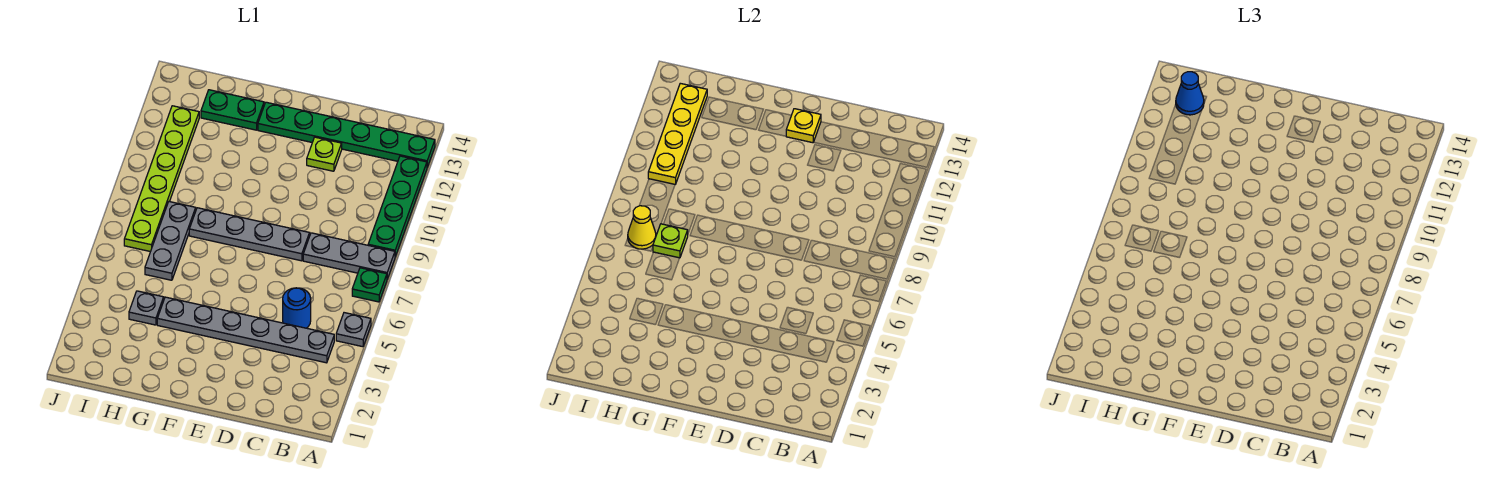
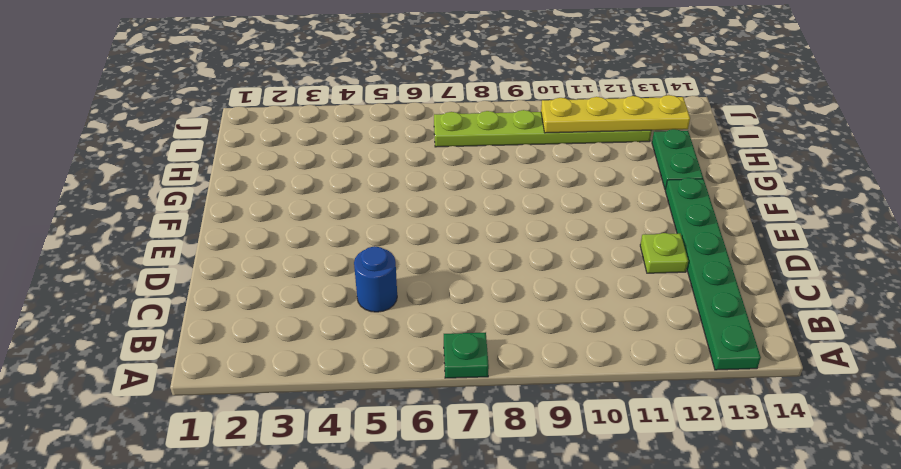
none -> grey plate A5 level 1
none -> grey plate A8:C8 level 1
none -> green plate A9:A12 level 1

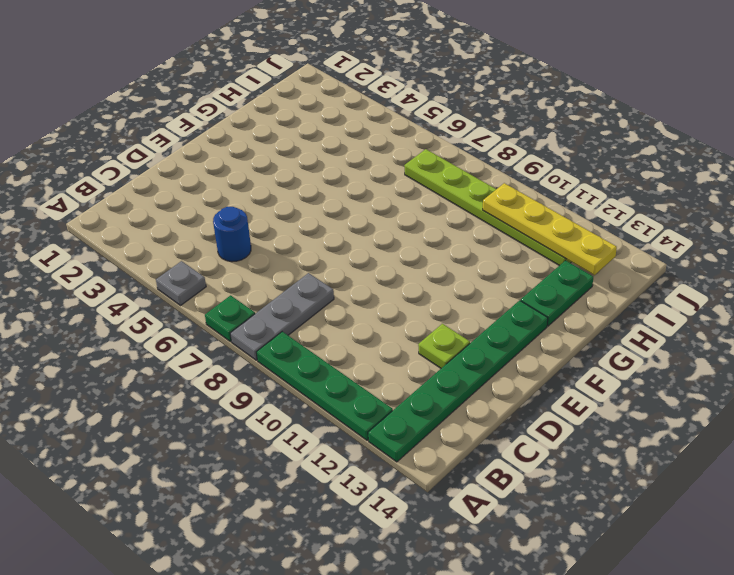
none -> grey plate B4:G4 level 1
none -> grey plate D8:G8 level 1
none -> grey plate H4 level 1

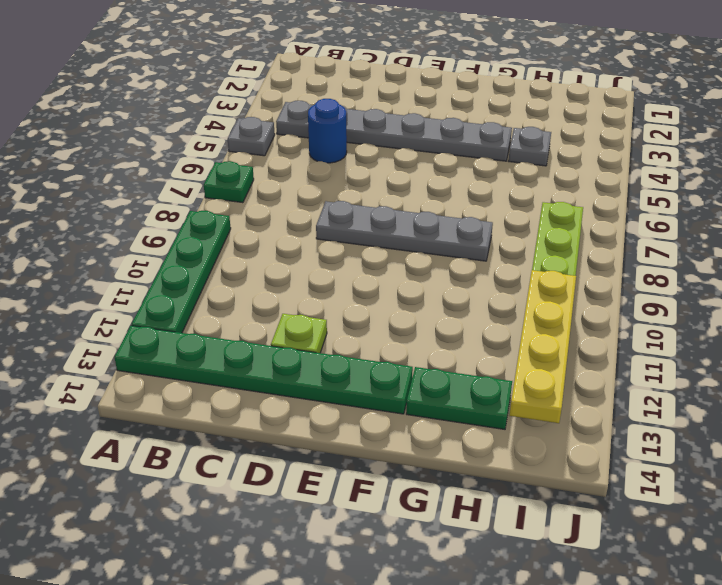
none -> grey plate A8:C8 level 1
none -> grey plate H6:H8 level 1
none -> yellow plate E13 level 2

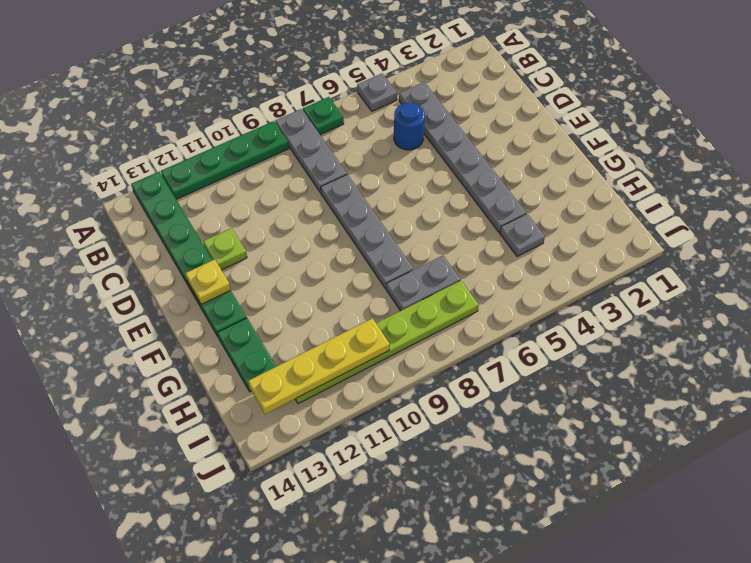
grey plate H7:H8 level 1 -> grey plate H6:H8 level 1
none -> lime plate H7 level 2
none -> yellow cone I7 level 2
none -> blue cone I13 level 3

